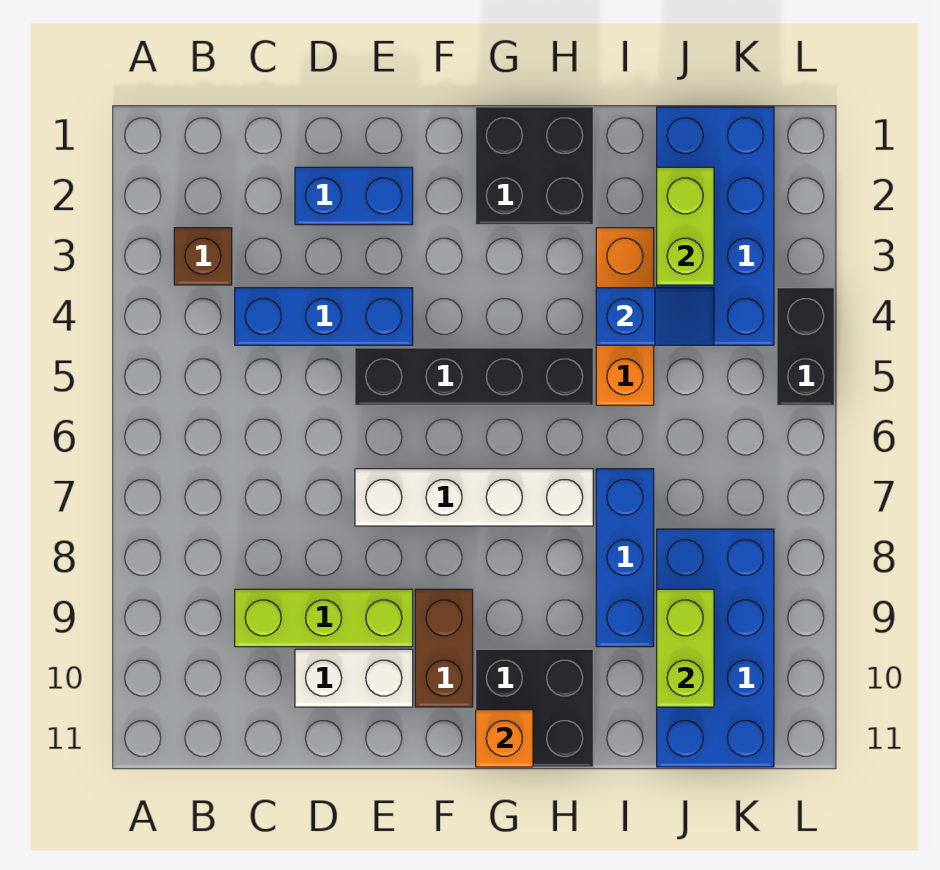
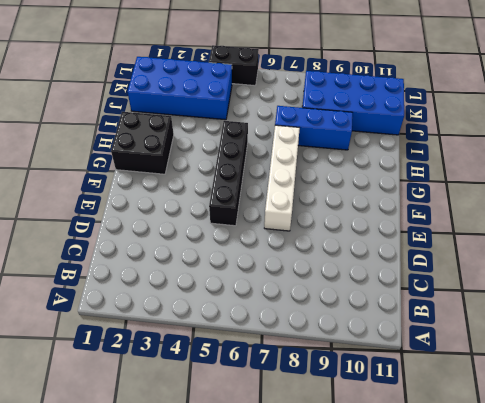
none -> brown brick B3 level 1
none -> blue brick C4:E4 level 1
none -> lime brick C9:E9 level 1

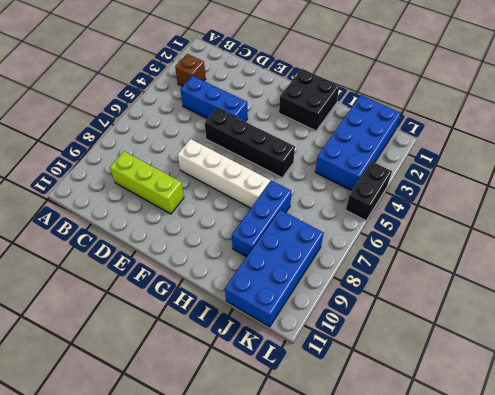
none -> blue brick D2:E2 level 1
none -> white brick D10:E10 level 1
none -> brown brick F9:F10 level 1

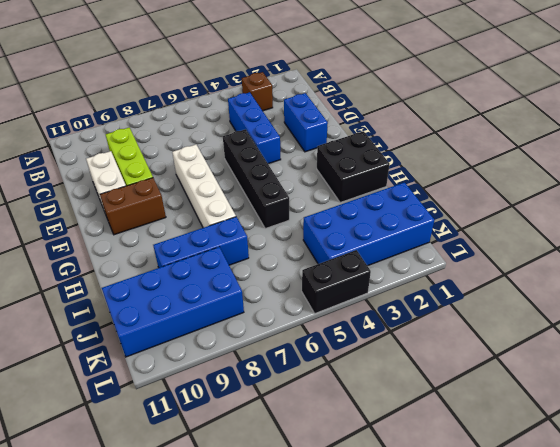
none -> black brick G10:H11 level 1
none -> orange brick I3:I5 level 1
none -> orange brick G11 level 2

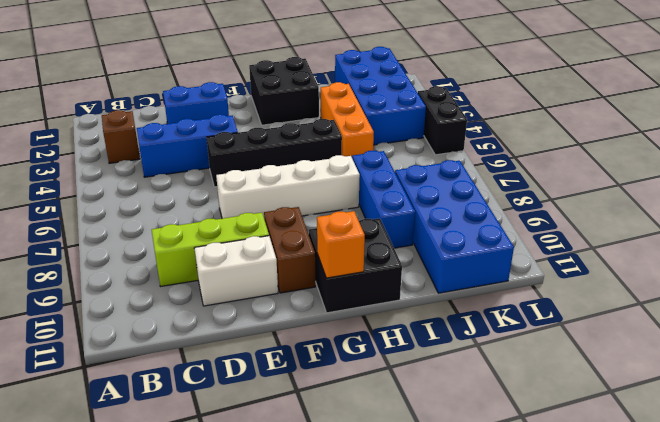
none -> blue slope I4:J4 level 2 top I
none -> lime brick J2:J3 level 2
none -> lime brick J9:J10 level 2

